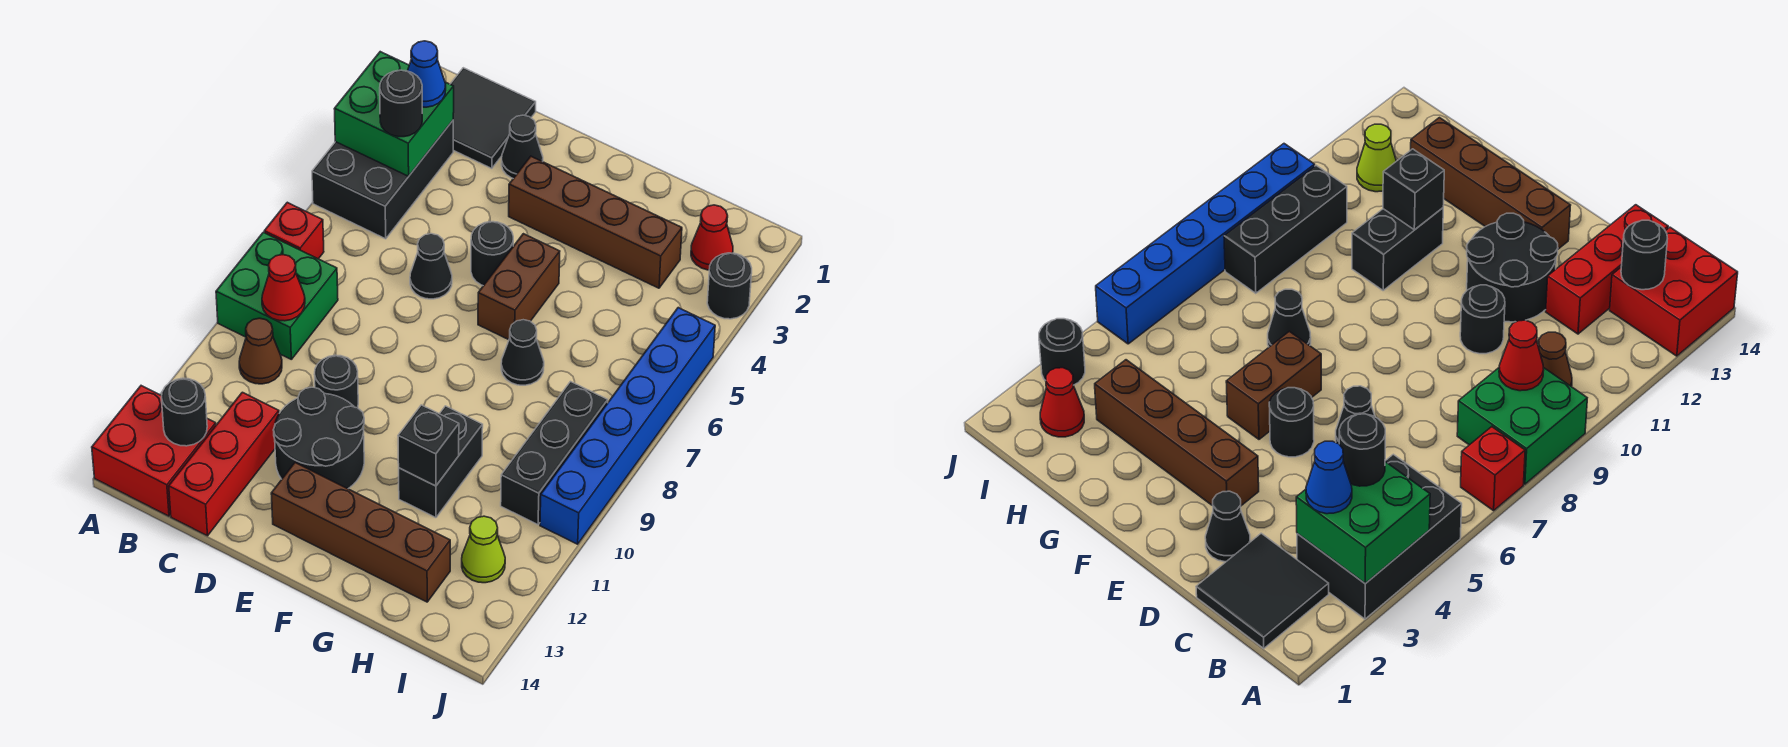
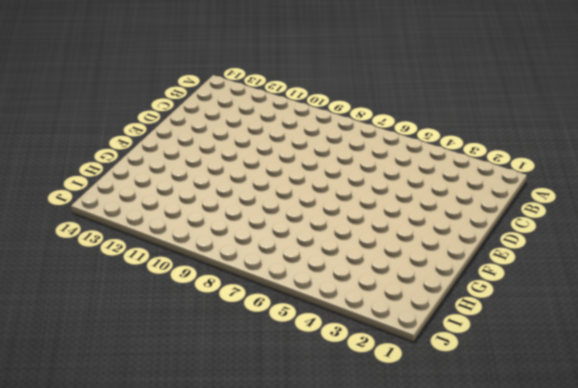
none -> black brick A3:B5 level 1
none -> red brick A7 level 1
none -> green brick A8:B9 level 1

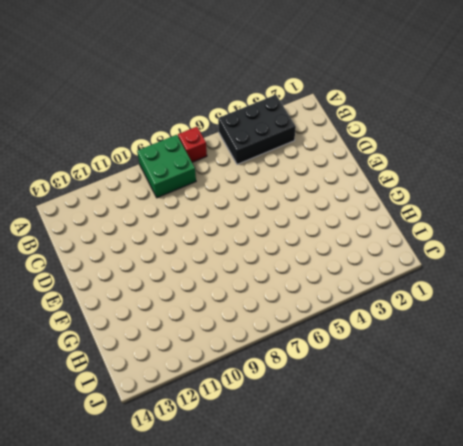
none -> red brick A13:B14 level 1
none -> black tile B1:C2 level 1
none -> brown cone B10 level 1

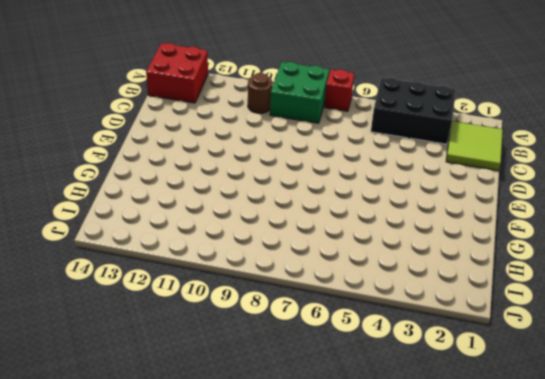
lime tile B1:C2 level 1 -> black tile B1:C2 level 1
brown round brick B10 level 1 -> brown cone B10 level 1
none -> red brick C12:C14 level 1
none -> black cone D2 level 1
none -> black cone D6 level 1

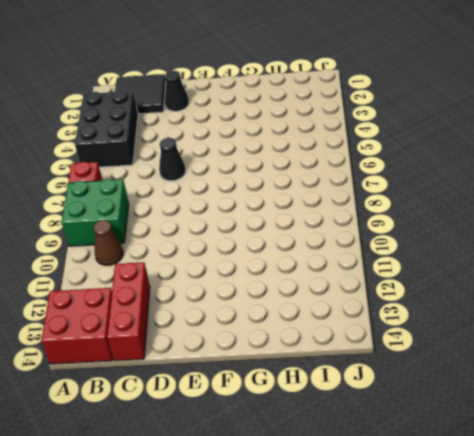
none -> black round brick D10 level 1
none -> black round brick D11:E12 level 1
none -> brown brick E3:H3 level 1

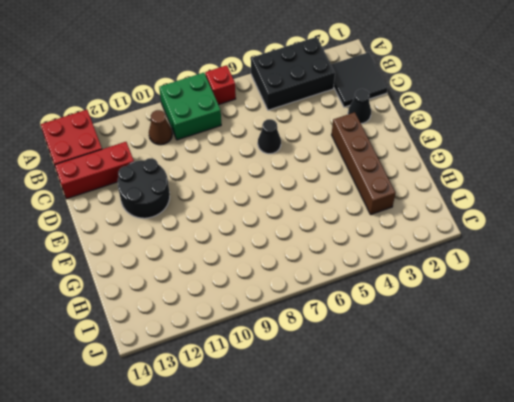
none -> black round brick D10 level 1
none -> black round brick E5 level 1
none -> brown brick E13:H13 level 1

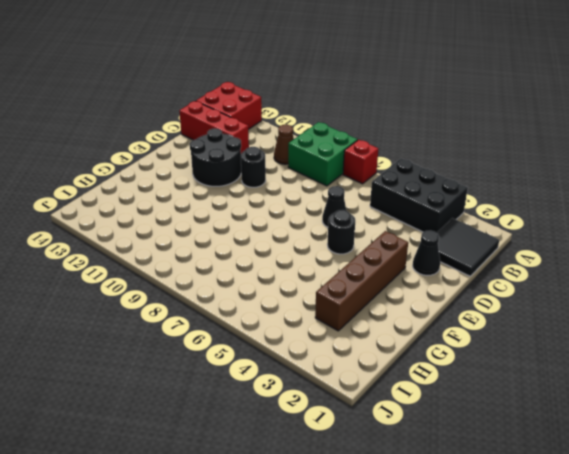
none -> brown brick E13:H13 level 1
none -> brown brick F5:F6 level 1
none -> black cone G7 level 1

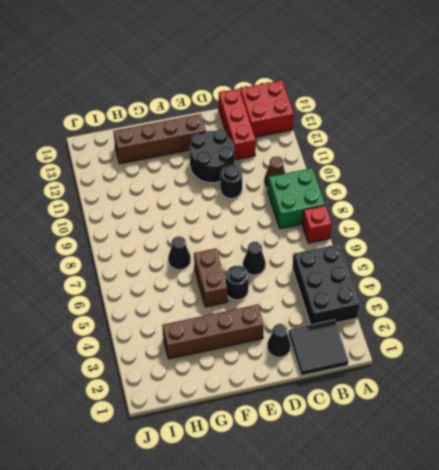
none -> black brick G10:G11 level 1
none -> red cone I2 level 1
none -> black brick I8:I10 level 1

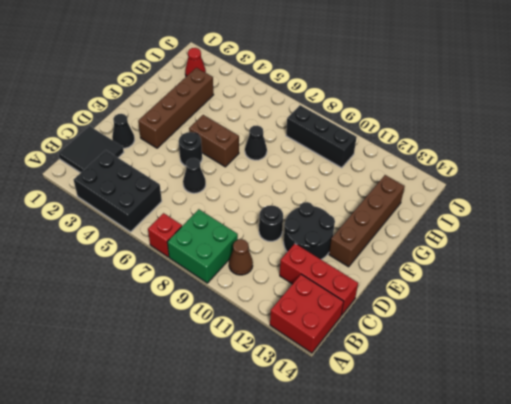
none -> black brick G10:G11 level 1
none -> lime cone I12 level 1
none -> black round brick J3 level 1

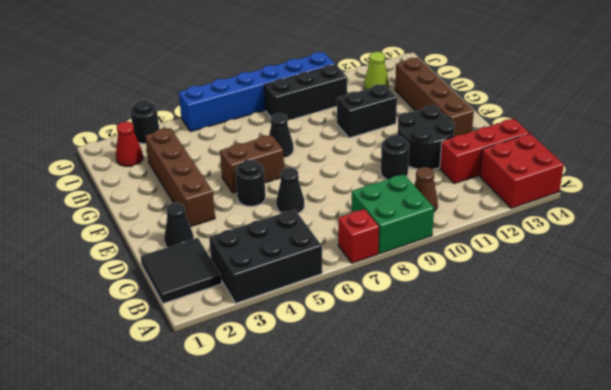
none -> green brick A3:B4 level 2
none -> red cone B9 level 2
none -> black round brick B13 level 2

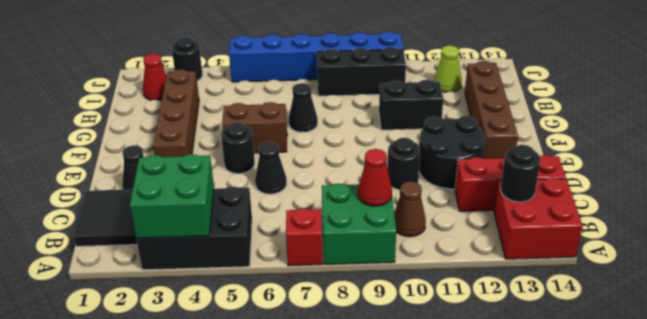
none -> black brick G11 level 2
none -> blue cone B3 level 3
none -> black round brick B4 level 3

